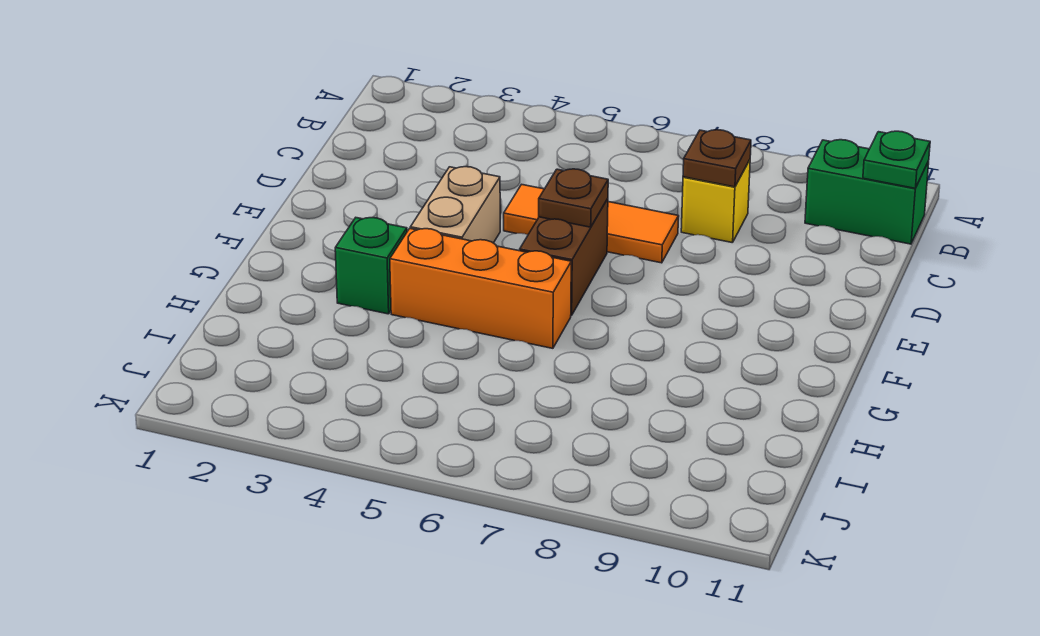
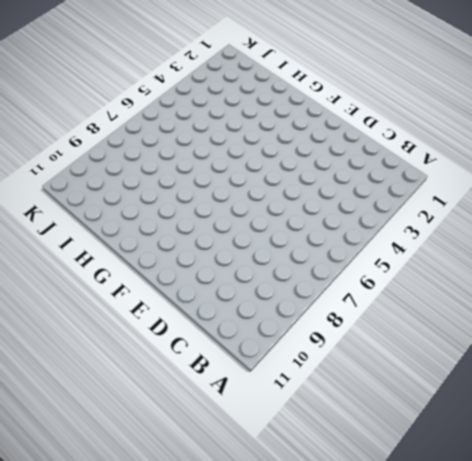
none -> green brick B10:B11 level 1
none -> yellow brick C8 level 1

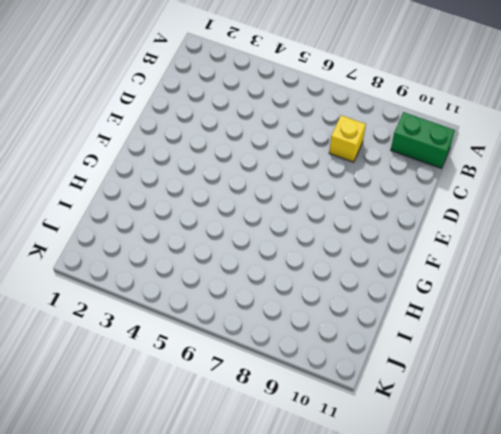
none -> orange tile D5:D7 level 1
none -> tan brick E4:F4 level 1

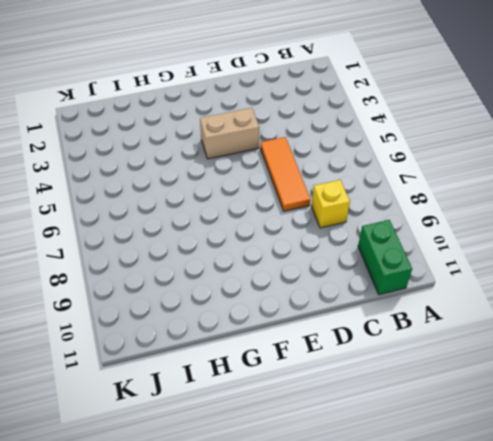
none -> brown brick E6:F6 level 1
none -> green brick G3 level 1

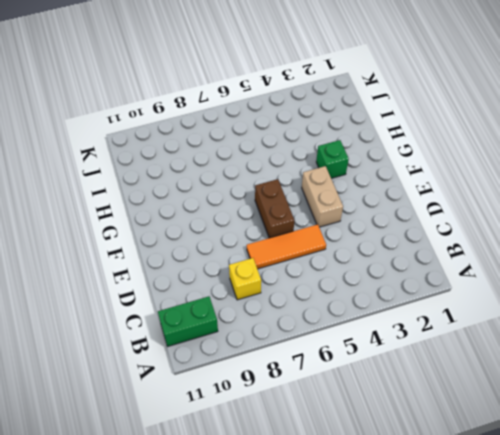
none -> orange brick G4:G6 level 1
none -> green plate B11 level 2

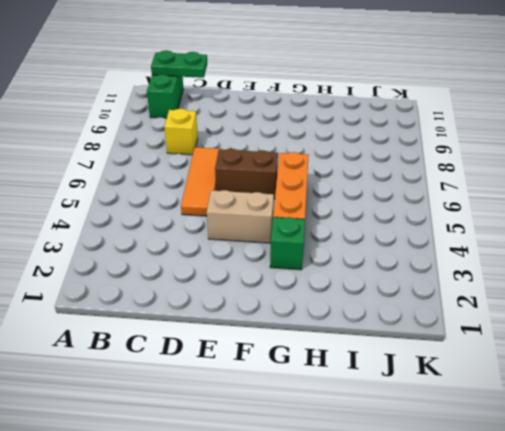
green plate B11:C11 level 2 -> green plate B11 level 2
none -> brown plate C8 level 2
none -> brown plate E6 level 2

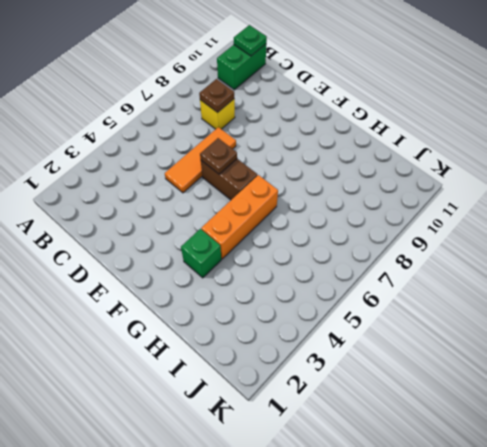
none -> tan brick E4:F4 level 1

